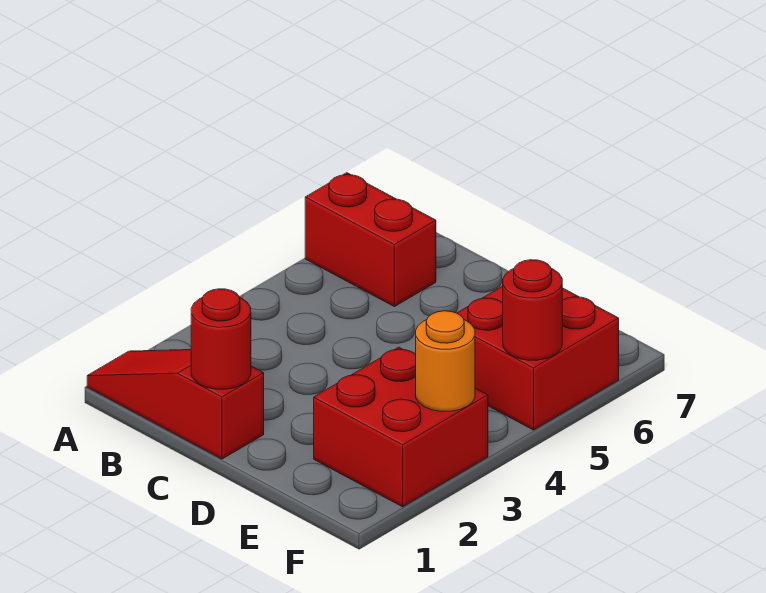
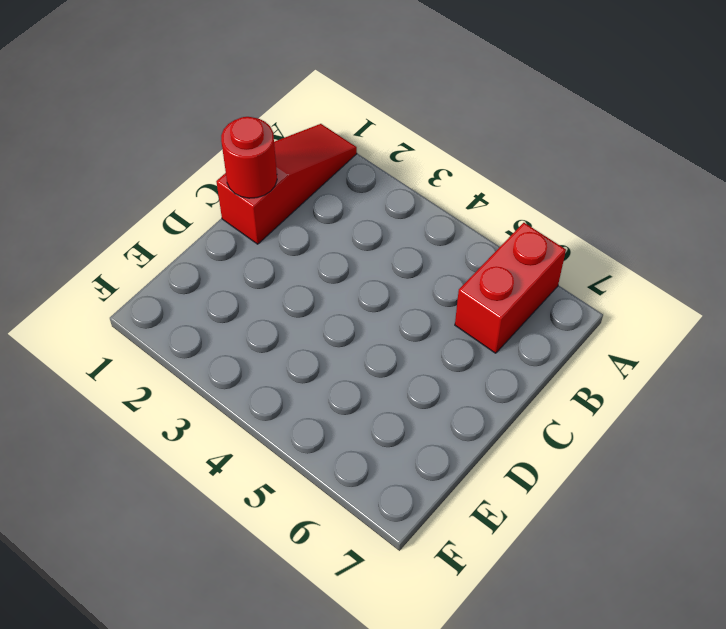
none -> red brick E2:F3 level 1
none -> red brick E5:F6 level 1

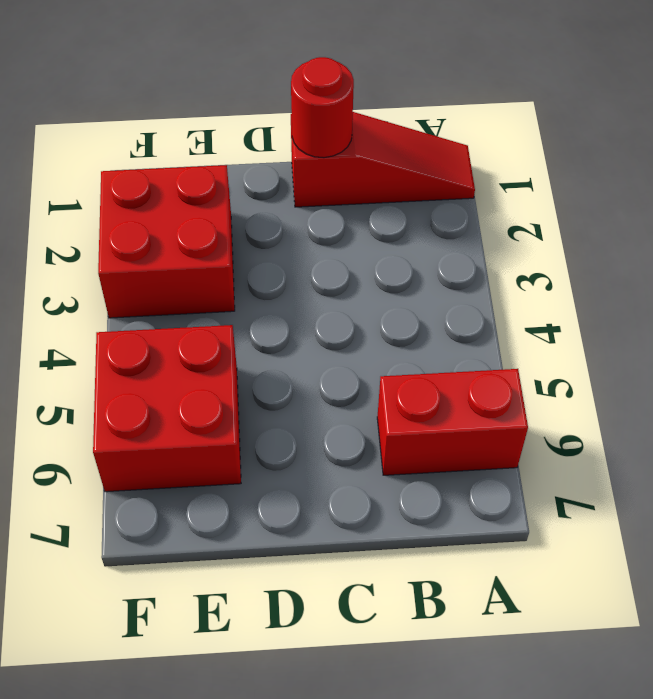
none -> orange round brick F3 level 2
none -> red round brick F5 level 2

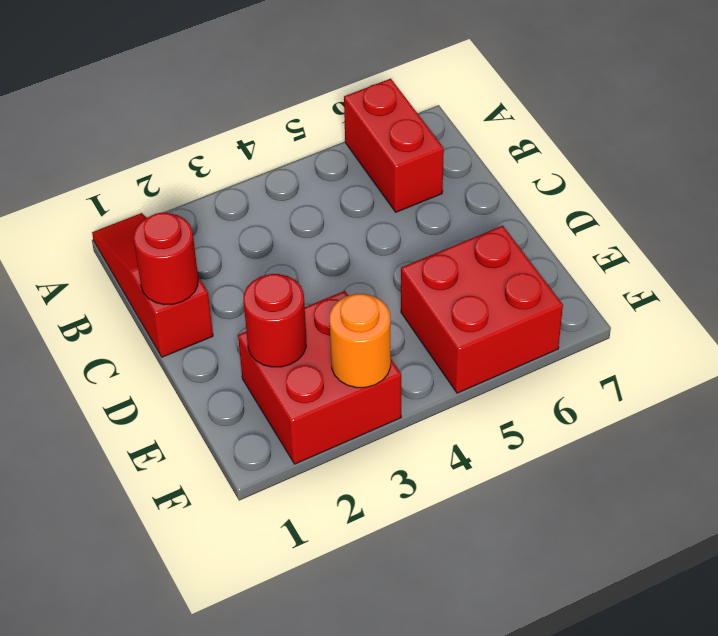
red round brick E2 level 2 -> red round brick F5 level 2

